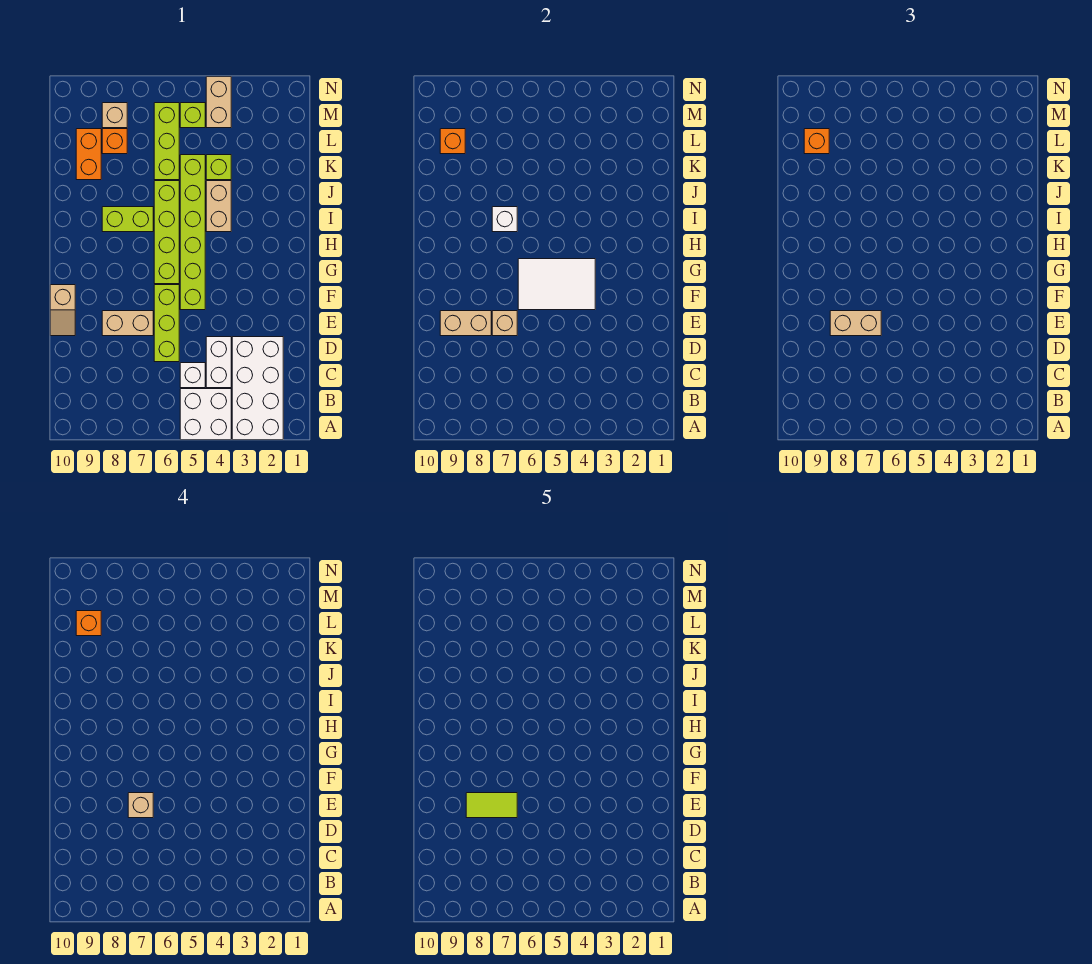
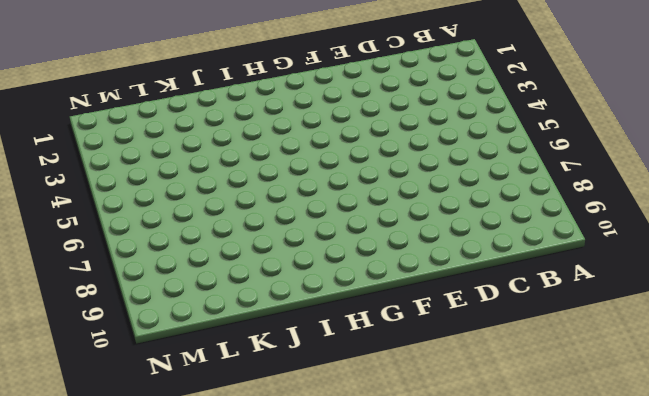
none -> white brick A2:D3 level 1
none -> white brick A4:B5 level 1
none -> white brick C4:D4 level 1

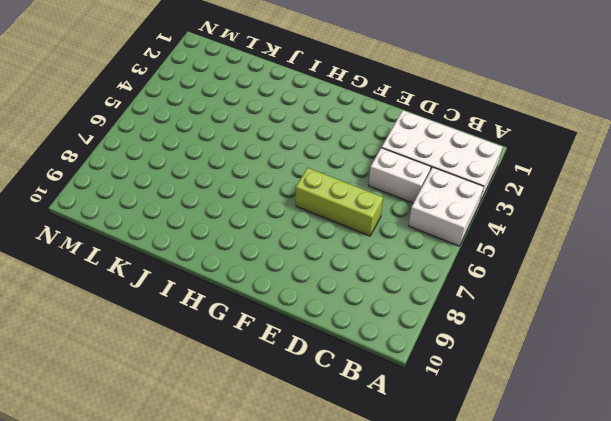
none -> white brick C5 level 1
none -> tan brick E7:E8 level 1
none -> tan slope E10:F10 level 1 top F

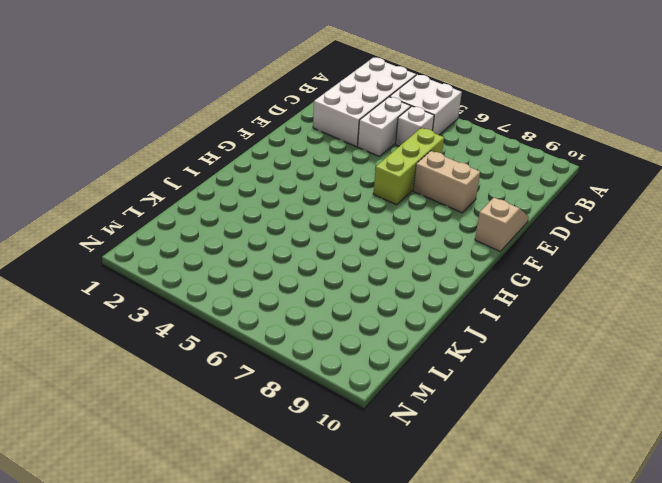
none -> lime brick F5:K5 level 1
none -> lime brick G6:J6 level 1
none -> tan brick I4:J4 level 1

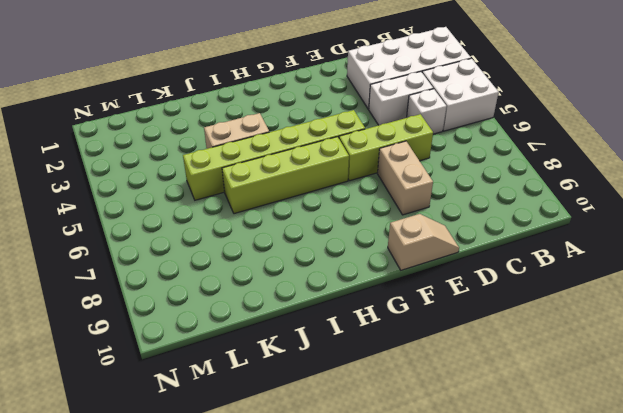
none -> lime brick I7:I8 level 1
none -> lime brick K4 level 1
none -> lime brick K6:M6 level 1

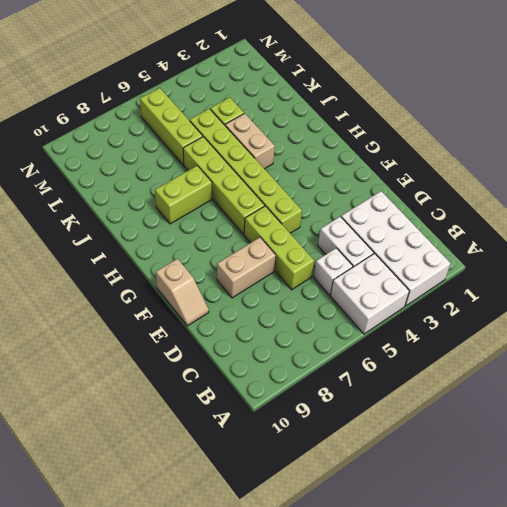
none -> orange brick K9:L9 level 1
none -> orange brick L8 level 1
none -> tan brick M4:N4 level 1

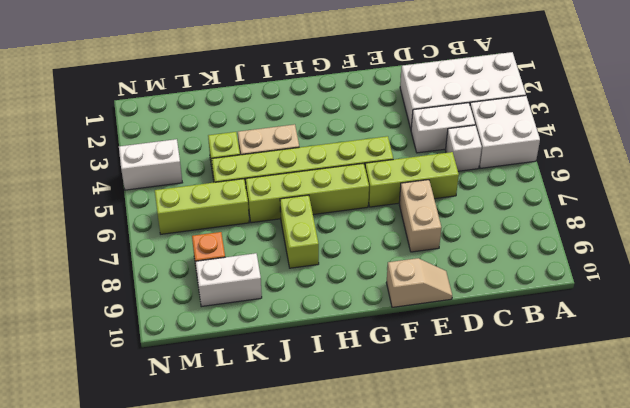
white brick K9:L9 level 1 -> orange brick K9:L9 level 1
white brick M4:N4 level 1 -> tan brick M4:N4 level 1
none -> lime brick M5 level 1
none -> tan brick M8 level 1
none -> tan brick E7 level 2

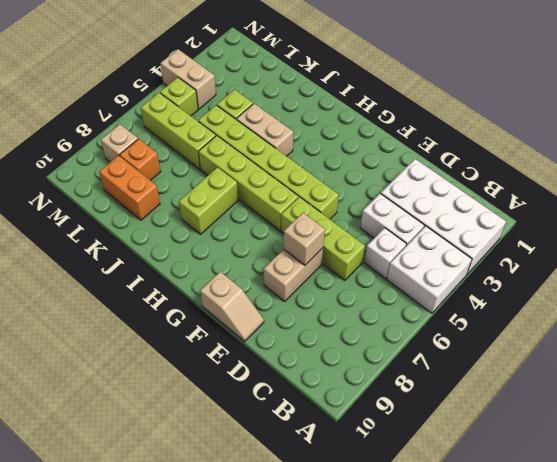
none -> tan brick E8:E9 level 2
none -> white tile F4:G6 level 2
none -> white brick I7 level 2

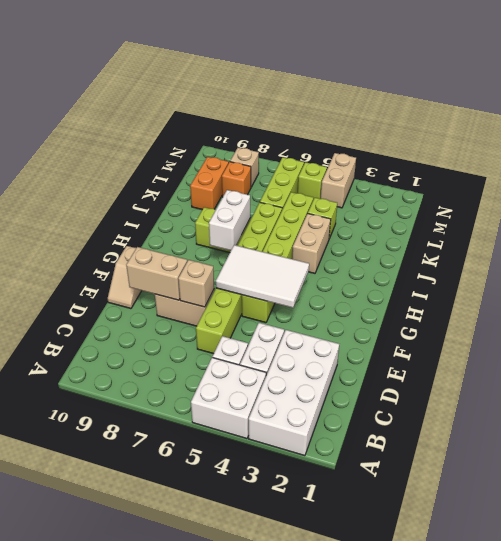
white brick H7:I7 level 2 -> white brick I7 level 2
none -> orange brick L9 level 2
none -> tan brick E7:E8 level 3
none -> orange brick L9 level 3

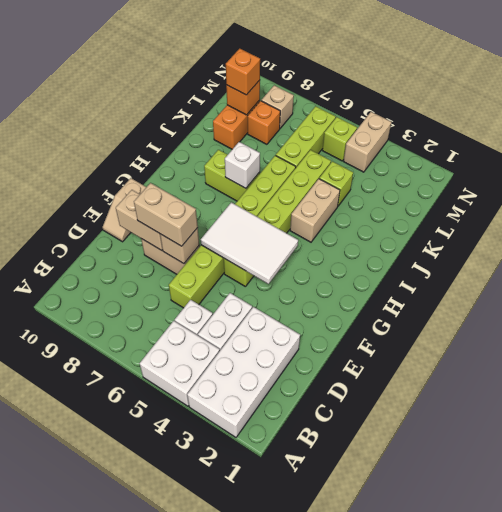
none -> tan brick E7 level 4
none -> orange brick L9 level 4
none -> lime tile E7:E8 level 5

